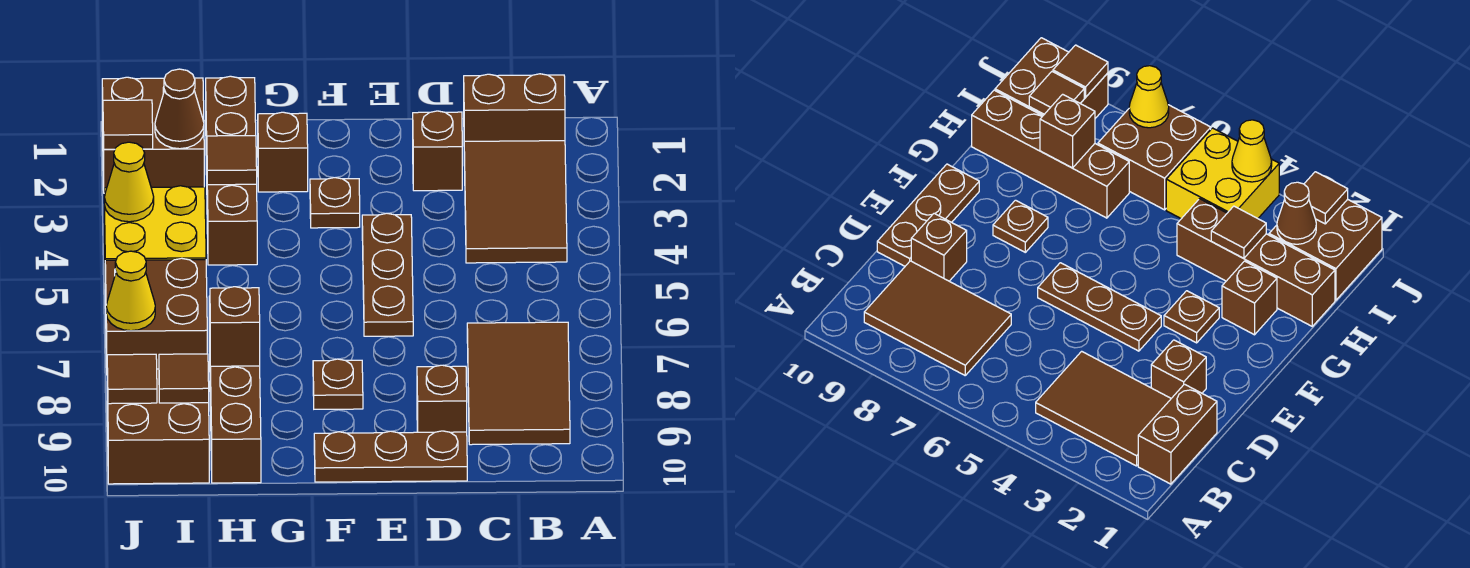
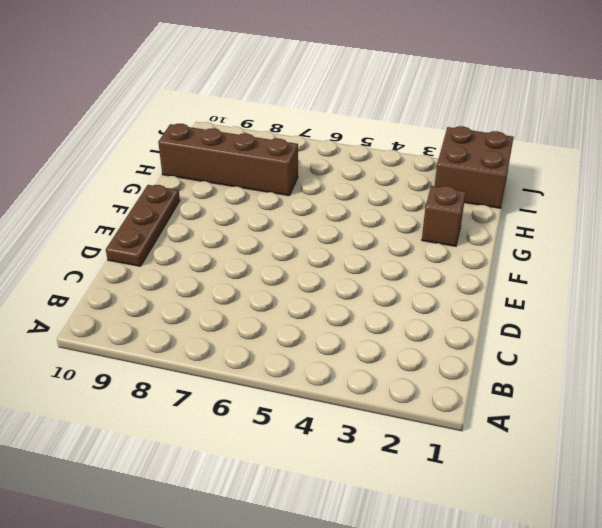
none -> brown brick B1:C1 level 1
none -> brown tile B2:C4 level 1
none -> brown tile B7:C9 level 1

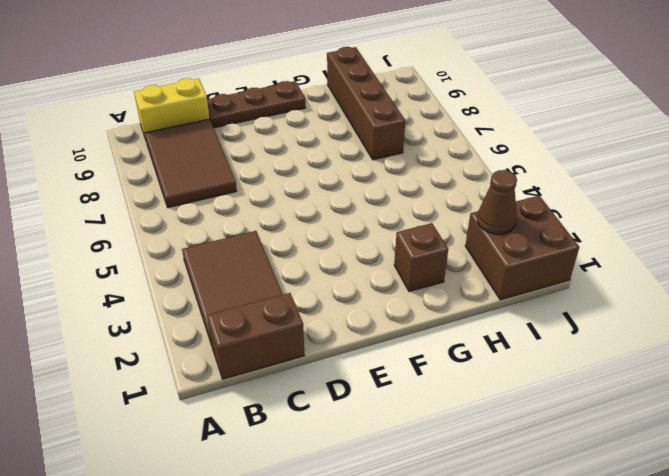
yellow brick B10:C10 level 1 -> none
none -> brown brick D2 level 1
none -> brown brick D9 level 1
none -> brown plate E4:E6 level 1

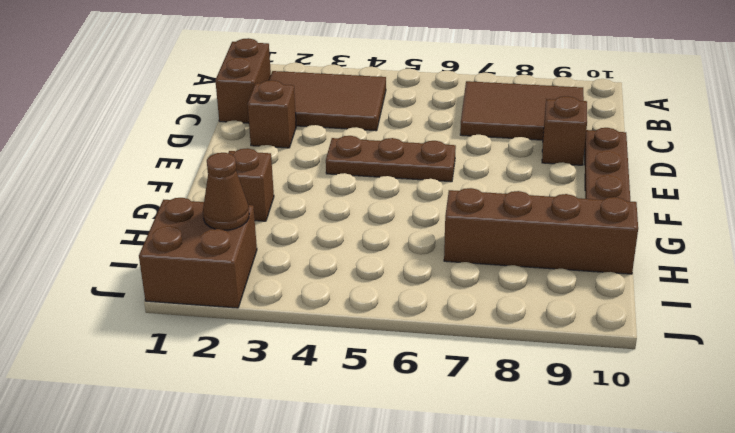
none -> brown plate F3 level 1
none -> brown plate F8 level 1
none -> brown brick H1:H4 level 1

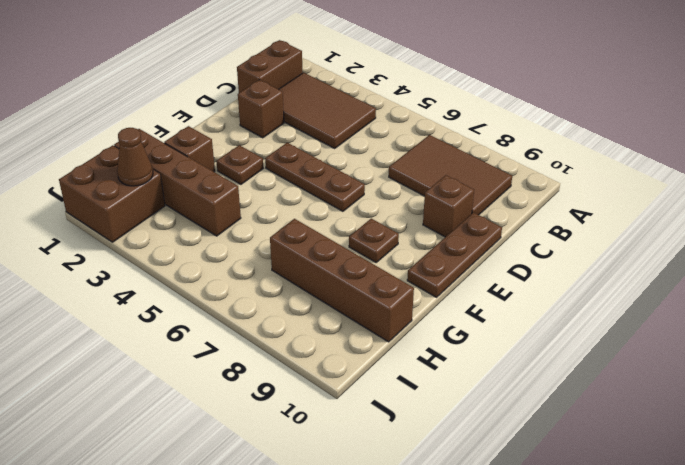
none -> yellow brick I4:J5 level 1
none -> brown brick I6:J7 level 1
none -> brown brick I9:J10 level 1

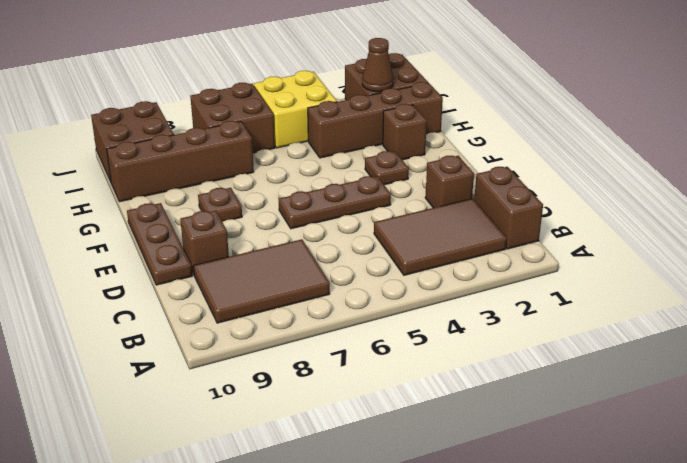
none -> brown tile H3 level 2
none -> brown brick H8 level 2
none -> brown tile I9 level 2

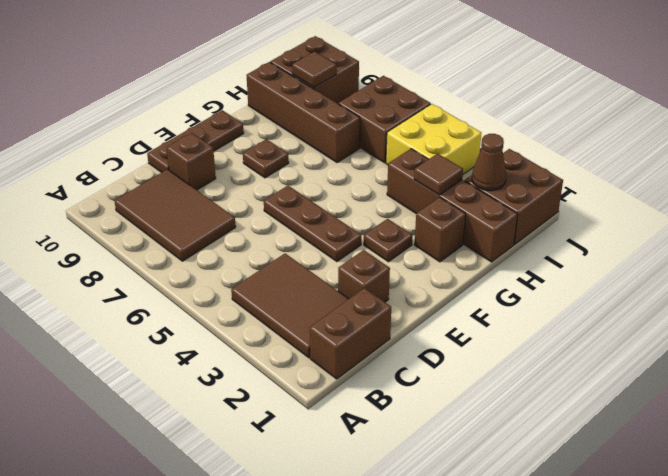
none -> brown brick H8 level 2
none -> brown tile J2 level 2
none -> yellow cone J4 level 2

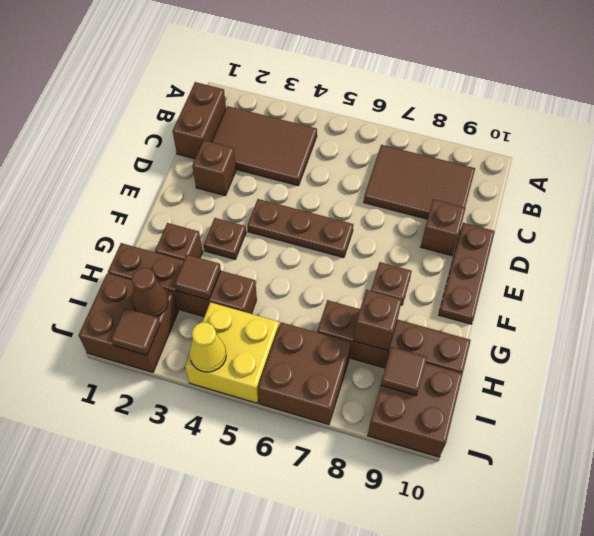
none -> yellow cone J7 level 2
none -> brown tile J9 level 2

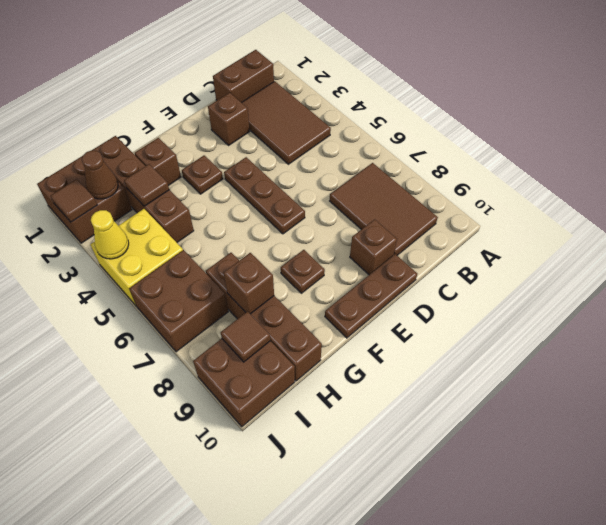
none -> yellow cone J7 level 2
none -> brown tile J9 level 2

